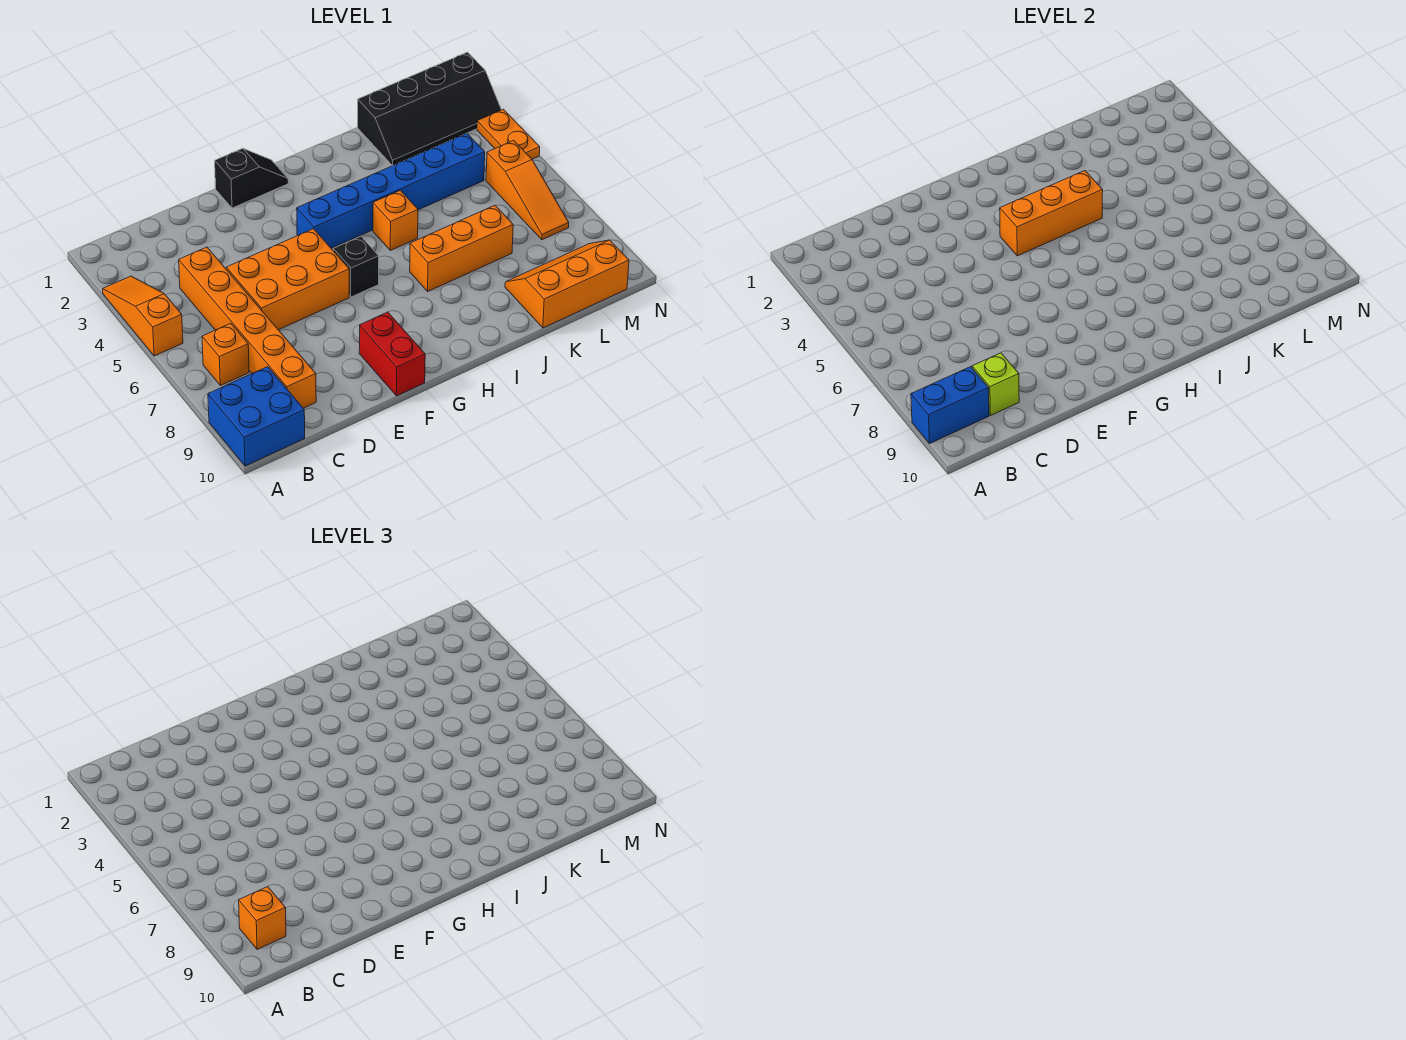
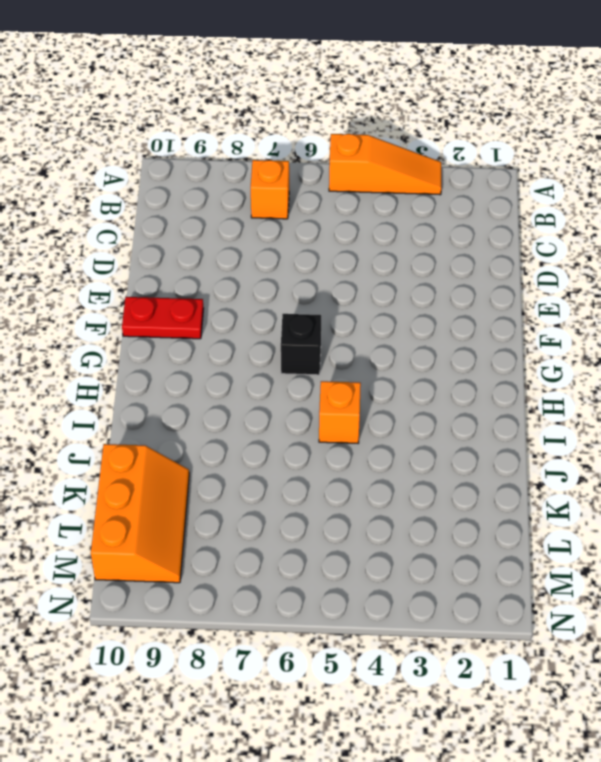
red plate F9:F10 level 1 -> red brick F9:F10 level 1
none -> blue brick A9:B10 level 1
none -> orange brick C4:C9 level 1
none -> orange brick D5:F6 level 1

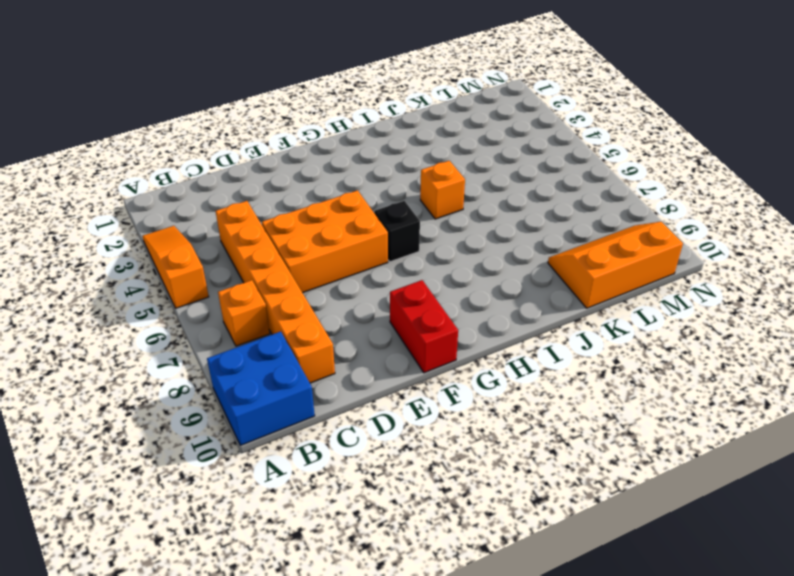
none -> black slope F1:G1 level 1 top F
none -> blue brick G4:L4 level 1
none -> orange brick I7:K7 level 1

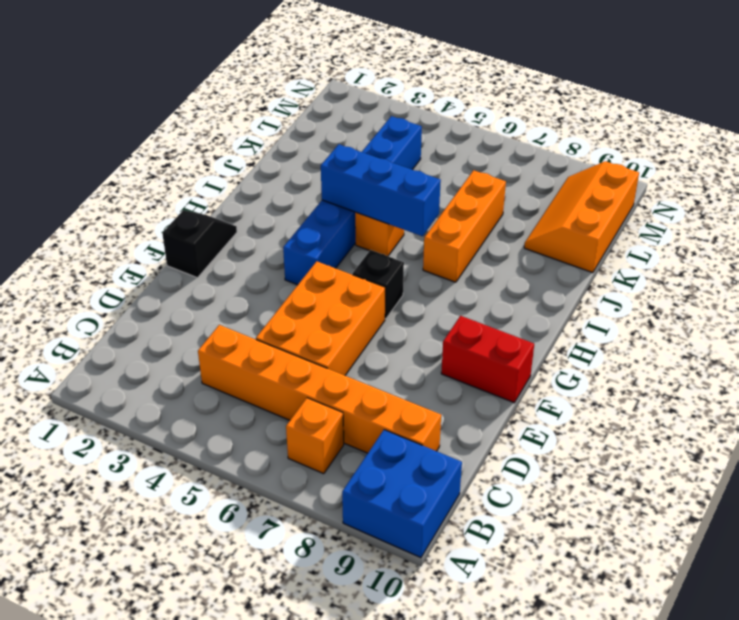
blue brick I4:I6 level 2 -> orange brick G4:I4 level 2
none -> orange slope A3:A5 level 1 top 5
none -> black slope K1:N2 level 1 top 1
none -> orange slope M5:M7 level 1 top 5

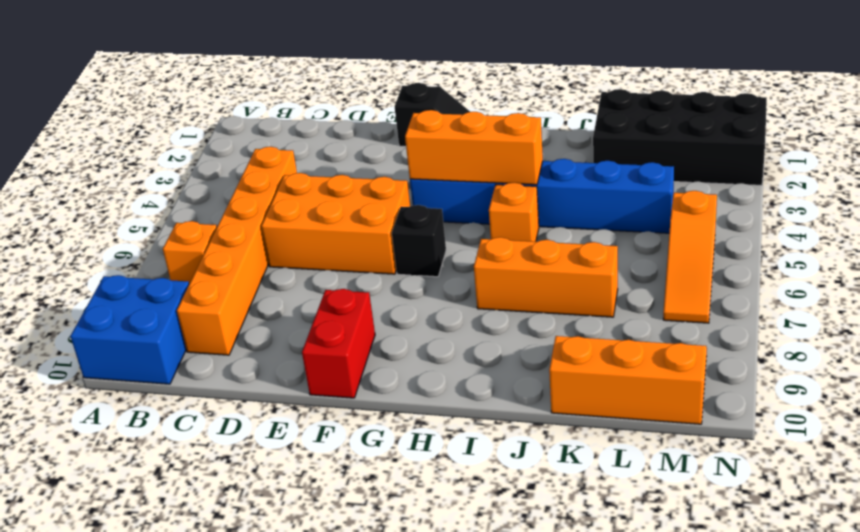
black brick K1:N2 level 1 -> black slope K1:N2 level 1 top 1
none -> orange slope A3:A5 level 1 top 5
none -> orange plate N3:N4 level 1
none -> blue brick A9:B9 level 2

